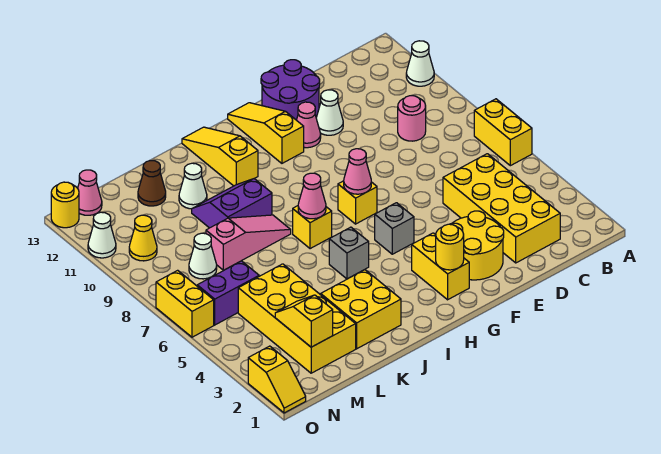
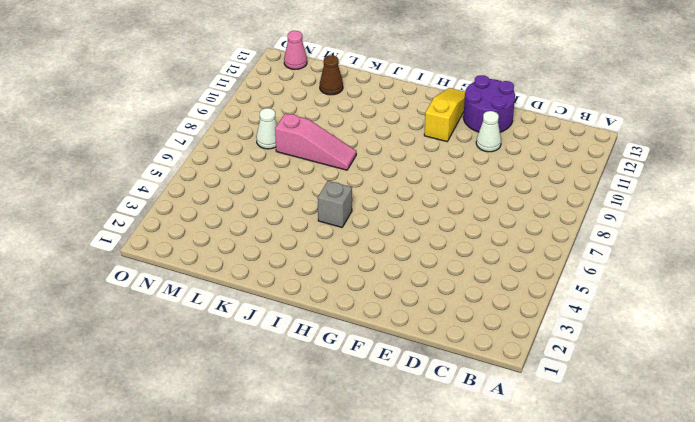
none -> yellow brick A6:A7 level 1
none -> white cone A11 level 1
none -> yellow brick C2:D5 level 1
none -> pink round brick C9 level 1

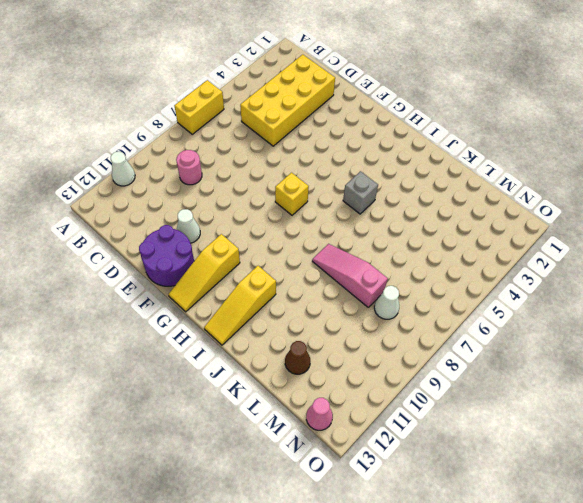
none -> yellow round brick E2:F3 level 1
none -> pink cone F11 level 1
none -> yellow brick G2:G3 level 1
none -> grey brick G5 level 1

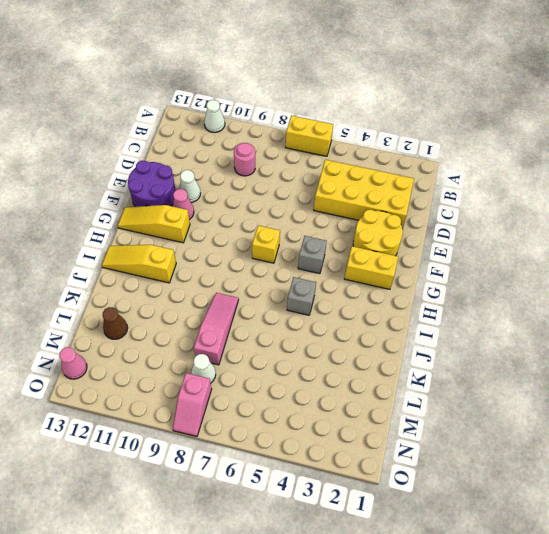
pink slope N8:O8 level 1 top N -> none
none -> yellow brick I7 level 1
none -> yellow brick J2:K3 level 1
none -> purple slope J9:K10 level 1 top 9
none -> white cone K11 level 1

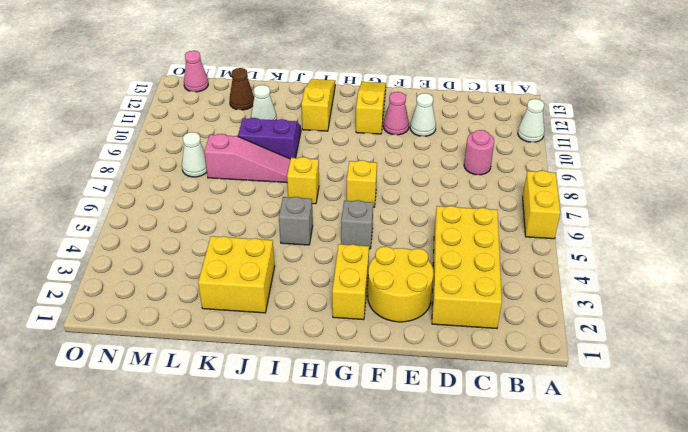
none -> purple round brick E12:F13 level 1
none -> yellow brick L2:M5 level 1
none -> purple brick M6:N6 level 1
none -> yellow cone N10 level 1

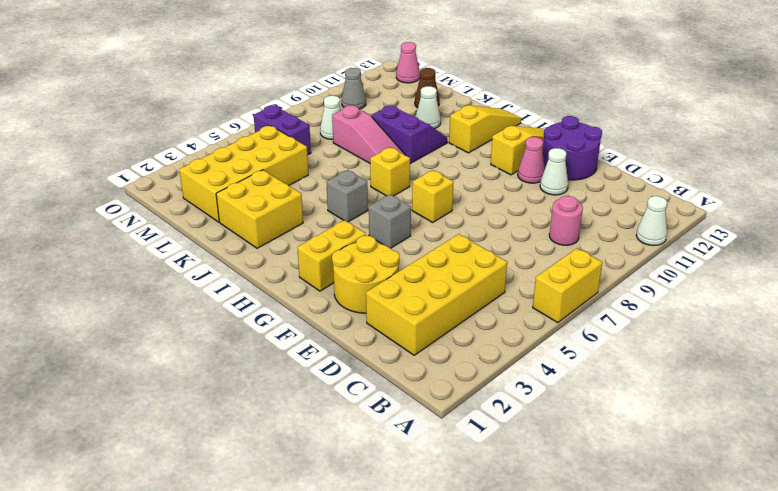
grey cone N10 level 1 -> yellow cone N10 level 1
none -> yellow slope O1:O2 level 1 top 2
none -> yellow brick O6:O7 level 1
none -> white cone O11 level 1
none -> yellow round brick O13 level 1

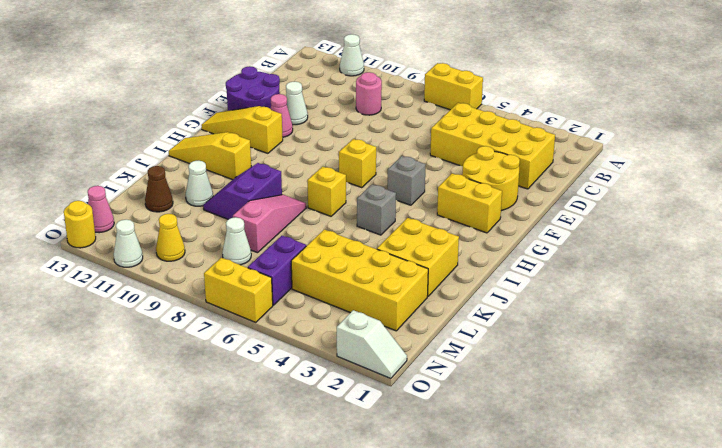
white slope O1:O2 level 1 top 2 -> yellow slope O1:O2 level 1 top 2
none -> yellow round brick G2 level 2
none -> pink cone G7 level 2
none -> pink cone I7 level 2
none -> yellow slope M2:M3 level 2 top 2

